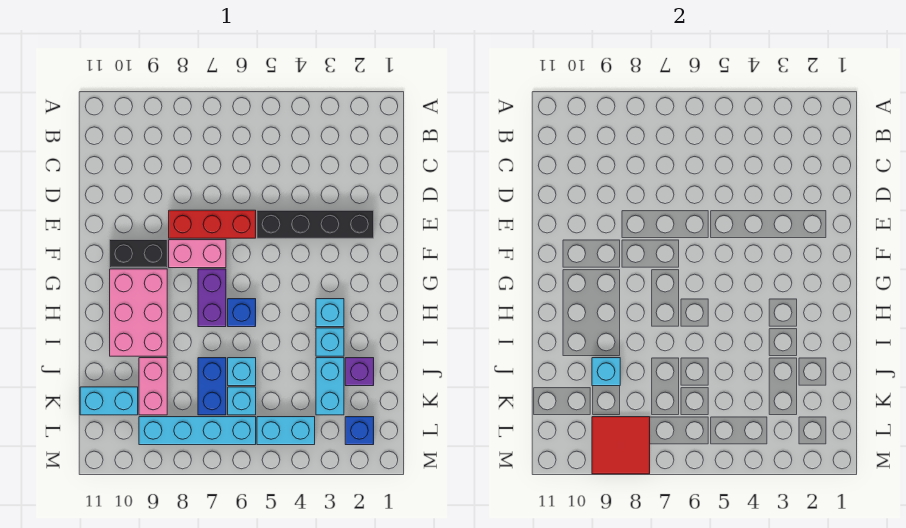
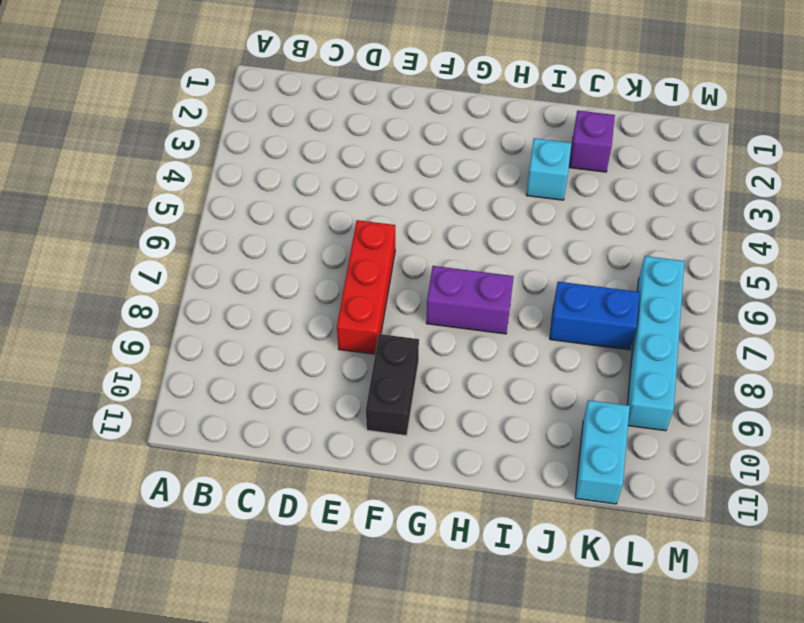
none -> black brick E2:E5 level 1
none -> pink brick F7:F8 level 1
none -> pink brick G9:I10 level 1

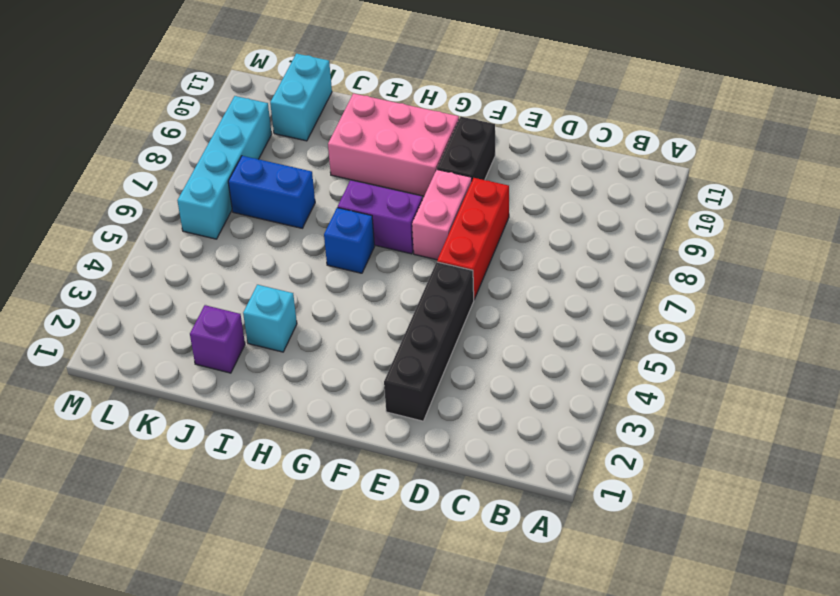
none -> cyan brick H3 level 1
none -> cyan brick J3:K3 level 1
none -> cyan brick J6 level 1

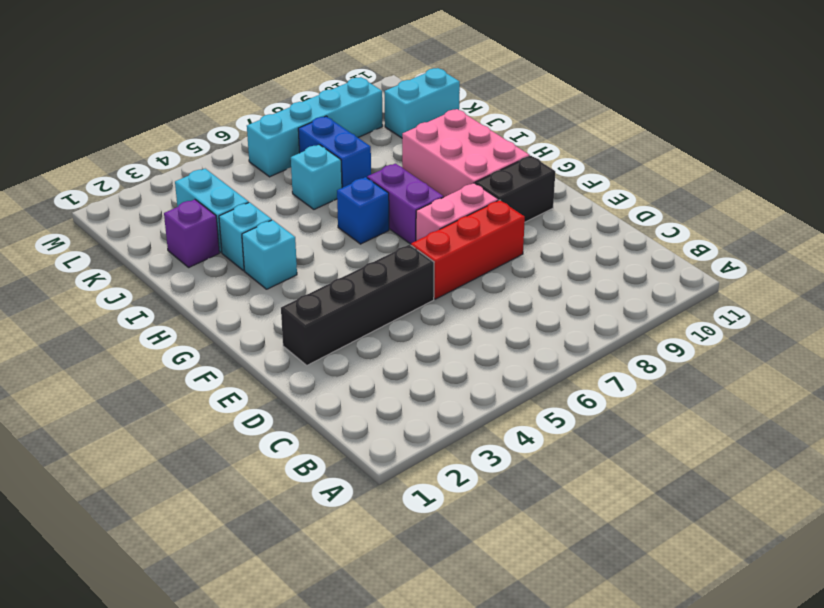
none -> pink brick J9:K9 level 1
none -> cyan brick K6 level 1
none -> blue brick L2 level 1

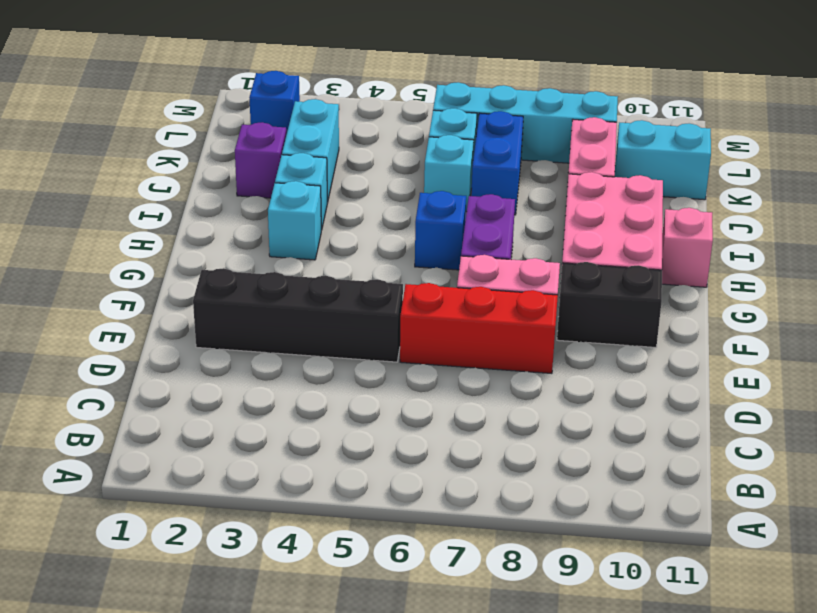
pink brick H11 level 1 -> none
none -> cyan brick L4:L5 level 1
none -> cyan brick J9 level 2
none -> red tile L8:M9 level 2

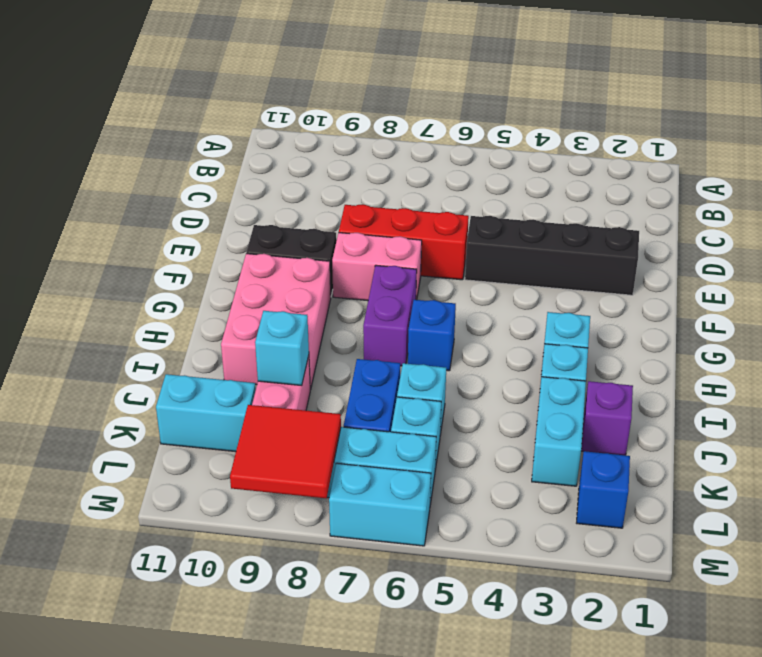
cyan brick M6:M7 level 1 -> cyan brick L4:L5 level 1

